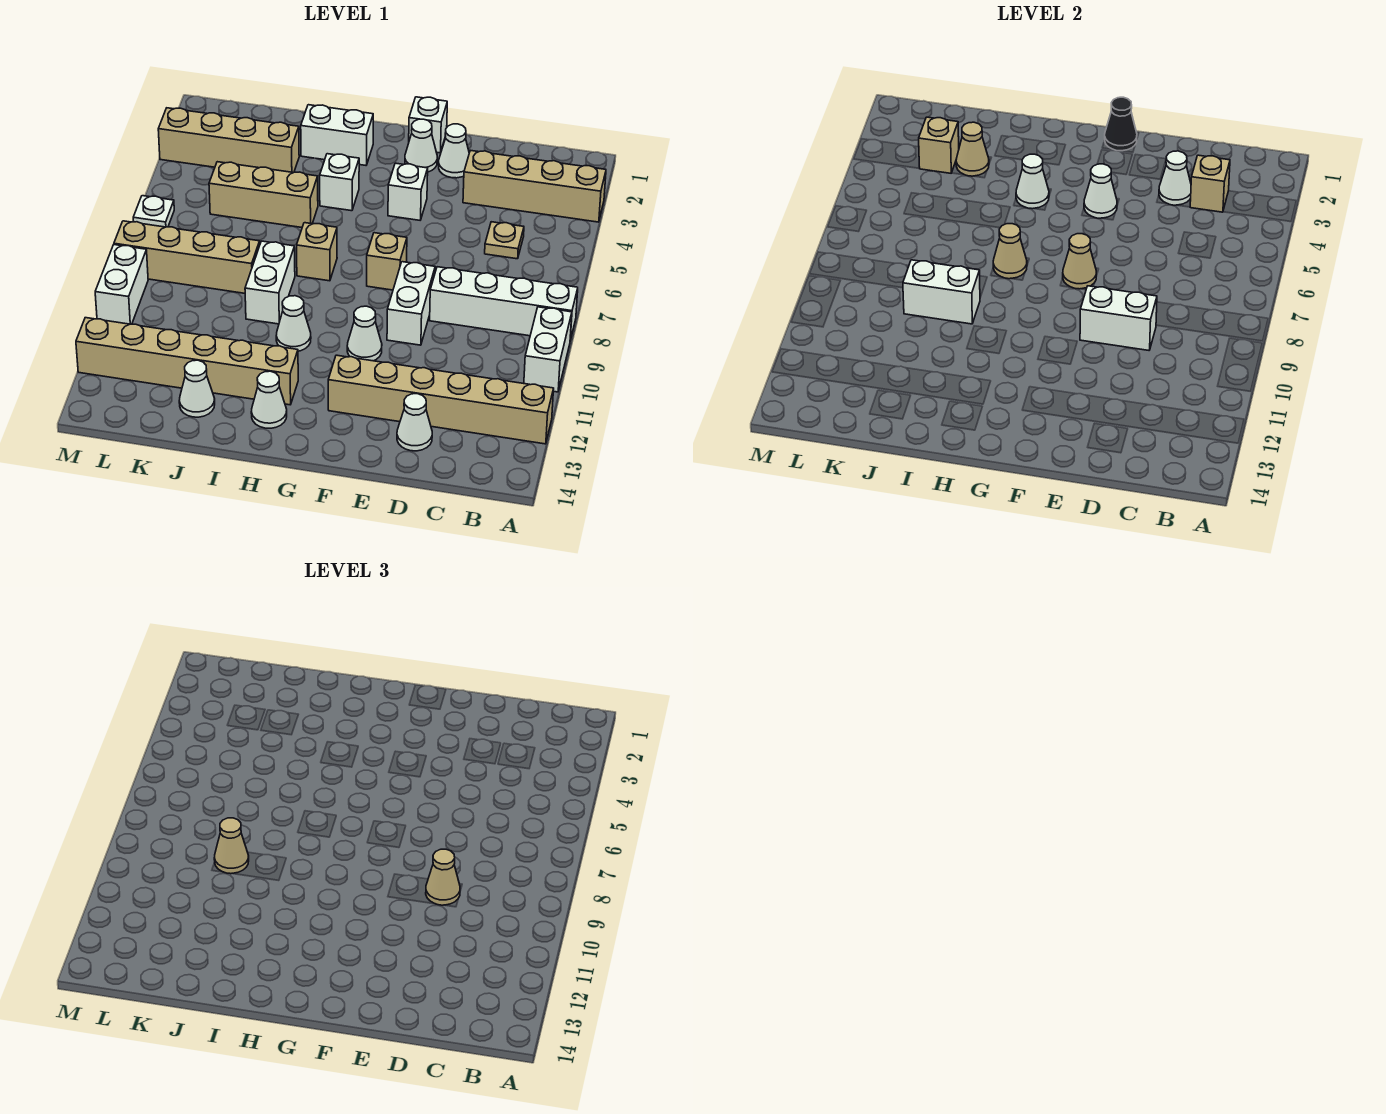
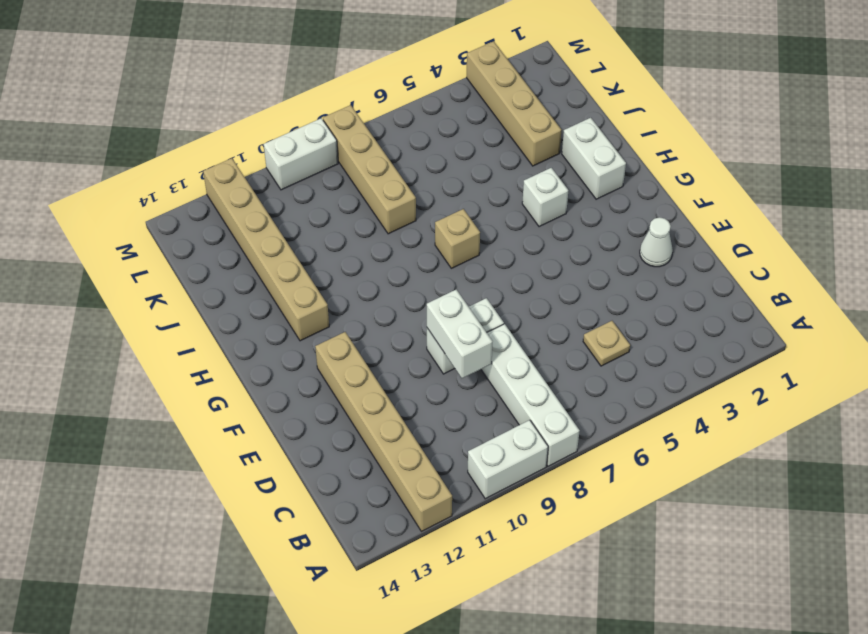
none -> tan brick A3:D3 level 1
none -> white cone D13 level 1
none -> white brick F1 level 1
none -> white cone F2 level 1

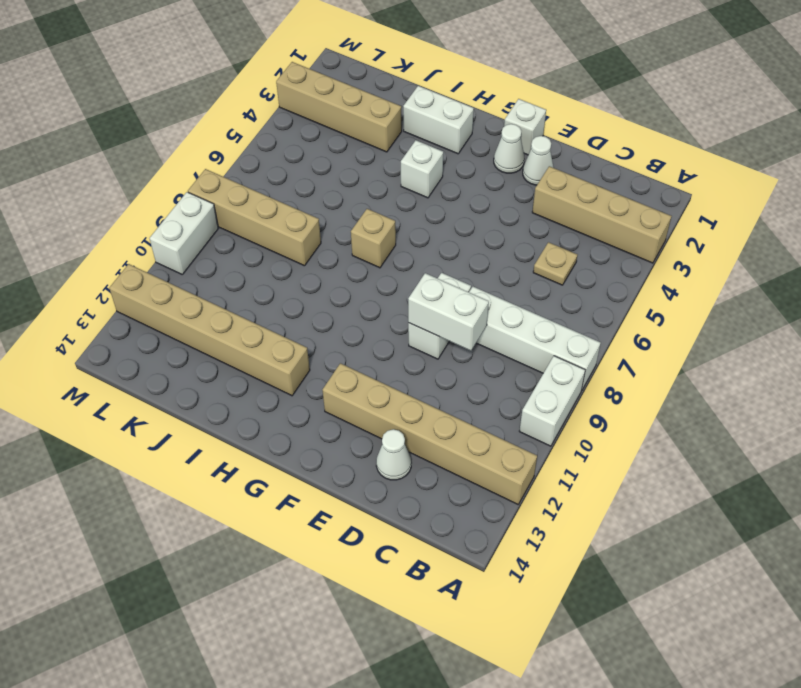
none -> white brick F4 level 1
none -> tan brick F7 level 1
none -> white cone F10 level 1
none -> white cone H10 level 1

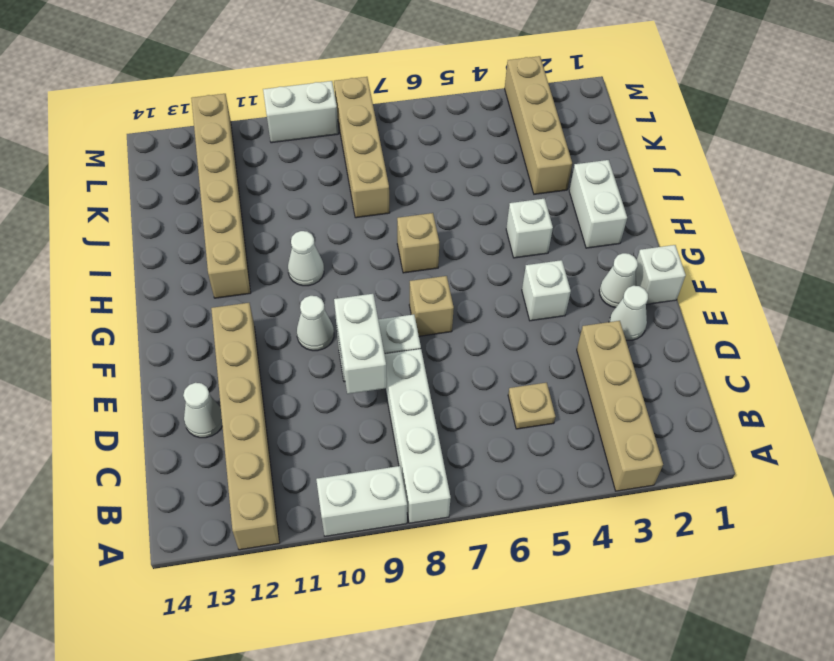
none -> white cone H13 level 1
none -> tan brick I5:K5 level 1
none -> white brick I8:I9 level 1
none -> white cone J13 level 1

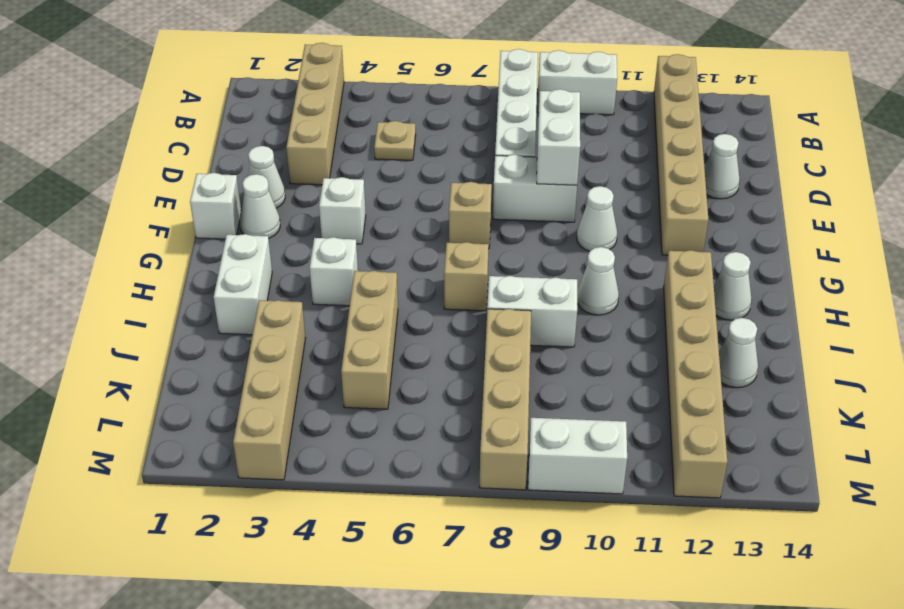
none -> white plate M6 level 1
none -> tan brick C3 level 2
none -> white cone D3 level 2
none -> black cone F1 level 2

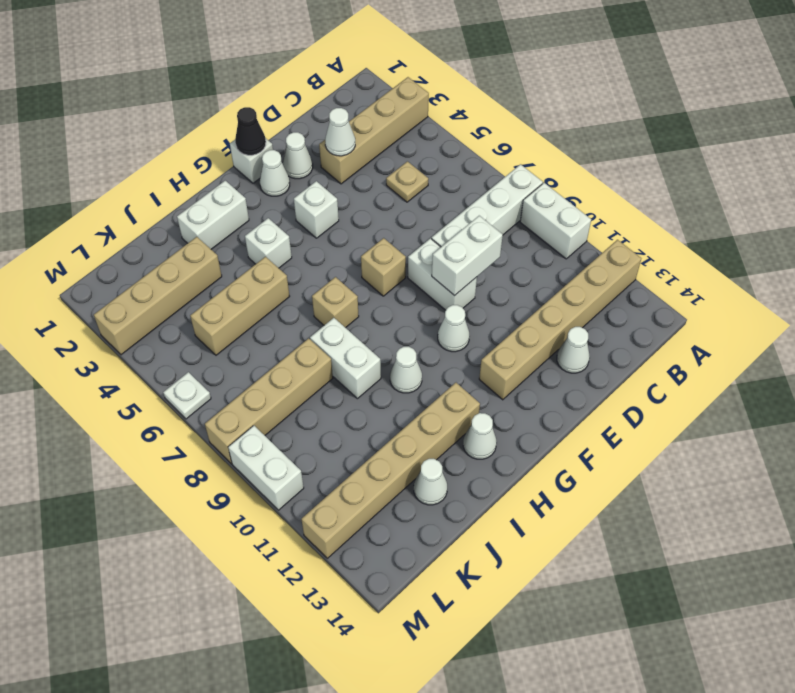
none -> tan brick C3 level 2
none -> white cone F4 level 2
none -> tan cone F7 level 2
none -> white cone H4 level 2

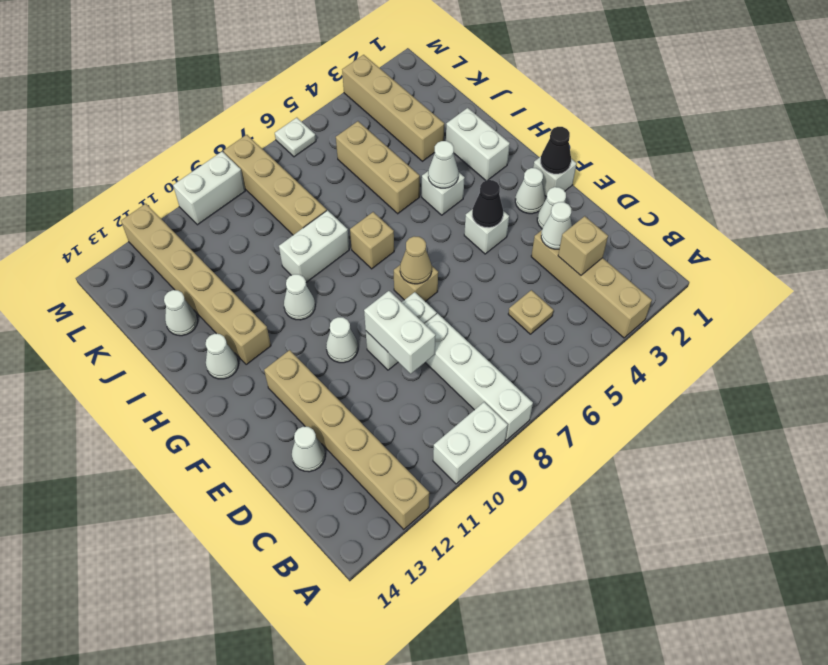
black cone F4 level 2 -> white cone F4 level 2
none -> tan cone H7 level 2
none -> white brick I9:J9 level 2
none -> tan cone J3 level 2
none -> tan brick K3 level 2

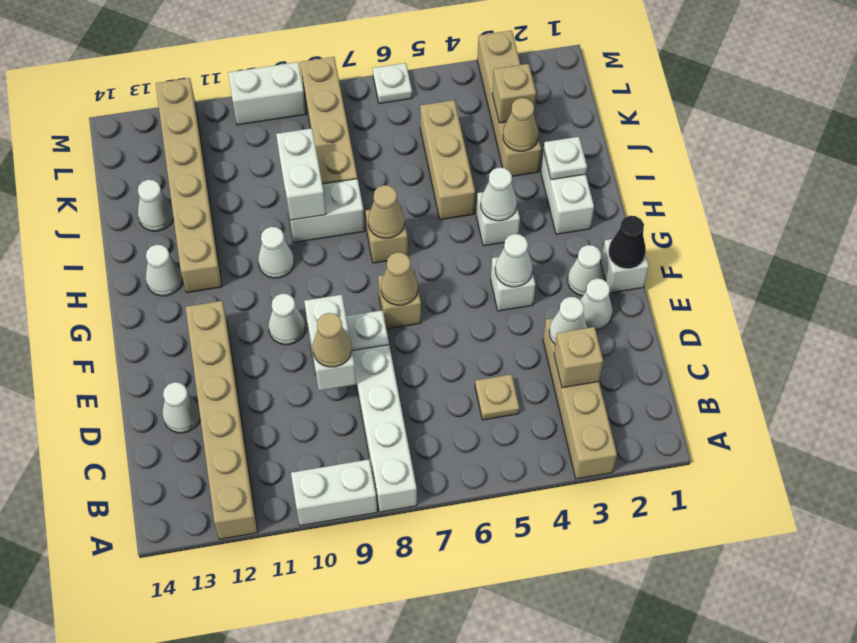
white plate I2 level 2 -> none
none -> tan cone J9 level 3

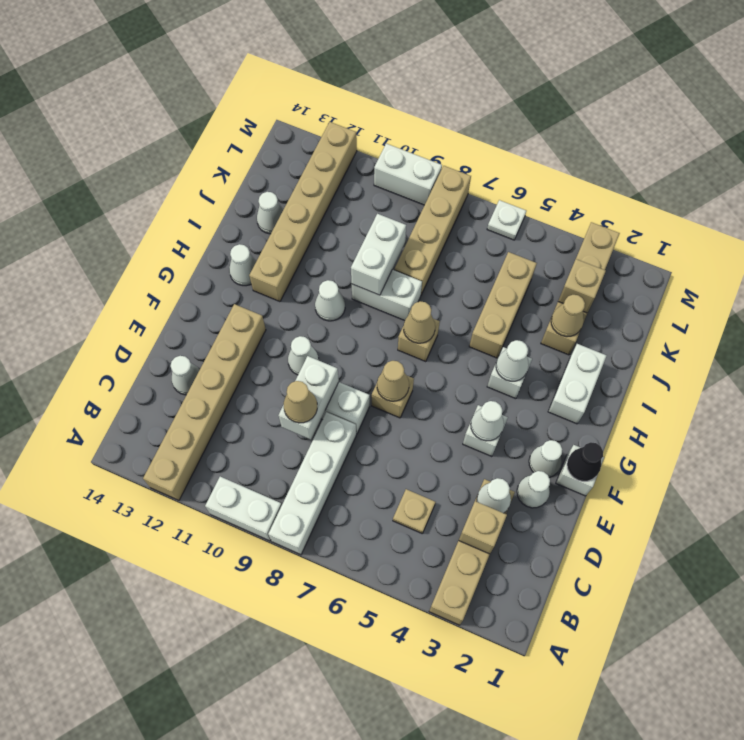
none -> tan cone J9 level 3

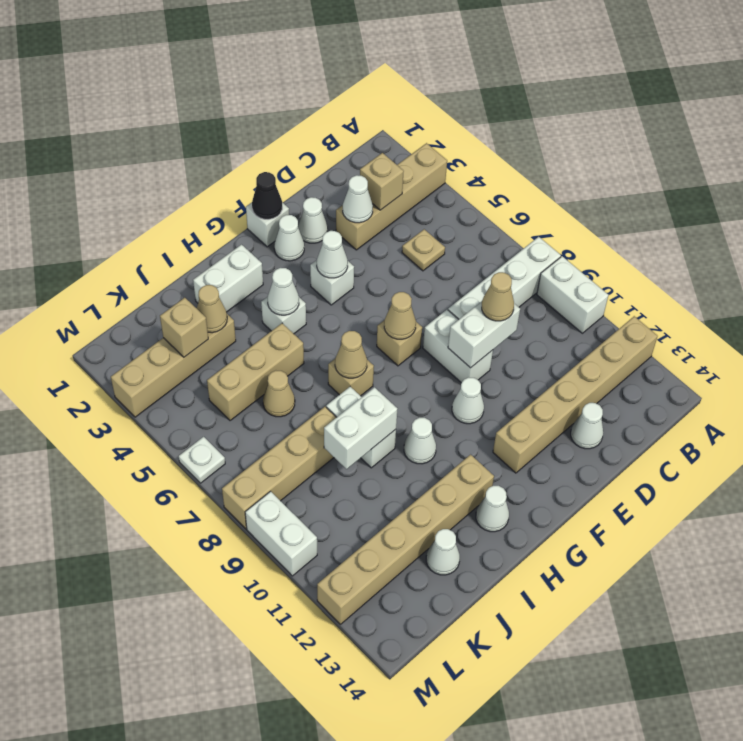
tan cone J6 level 1 -> tan cone J9 level 3

